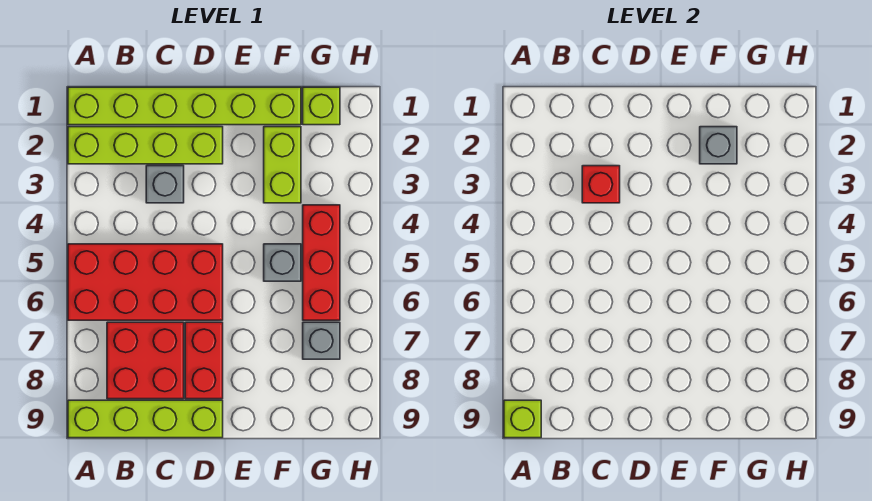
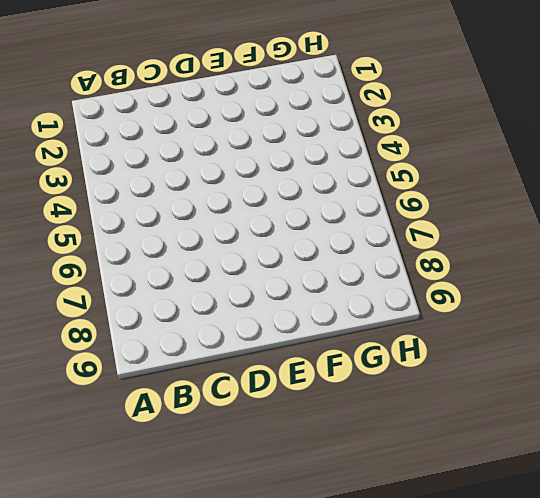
none -> lime brick A1:F1 level 1
none -> lime brick A2:D2 level 1
none -> red brick A5:D6 level 1

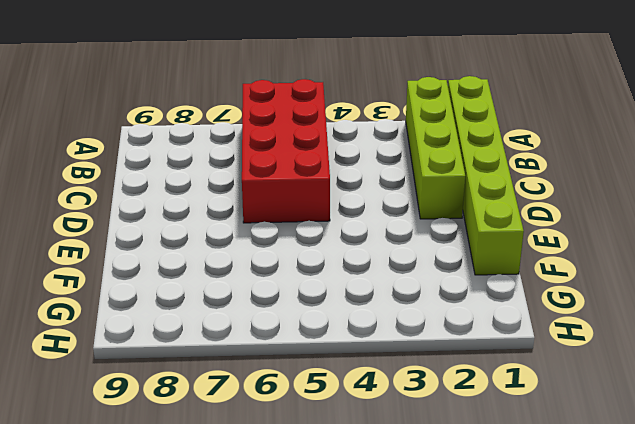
none -> lime brick A9:D9 level 1
none -> red brick B7:C8 level 1
none -> grey brick C3 level 1

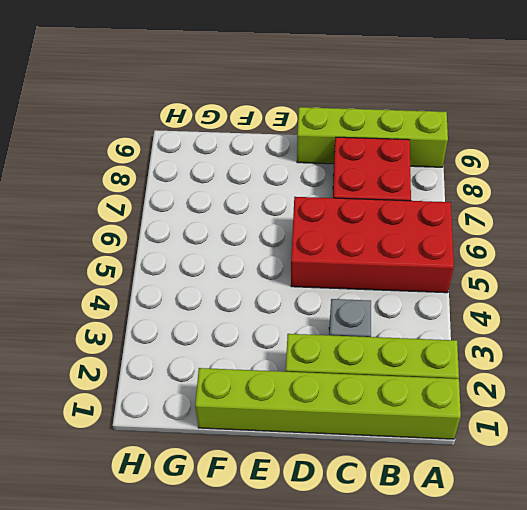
none -> red brick D7:D8 level 1
none -> lime brick F2:F3 level 1
none -> grey brick F5 level 1

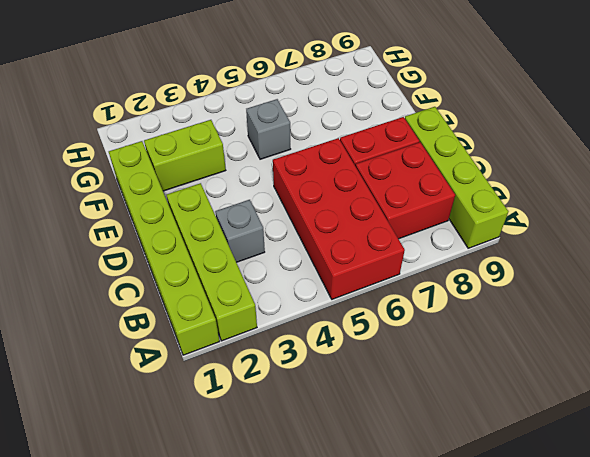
none -> lime brick G1 level 1
none -> red brick G4:G6 level 1
none -> grey brick G7 level 1

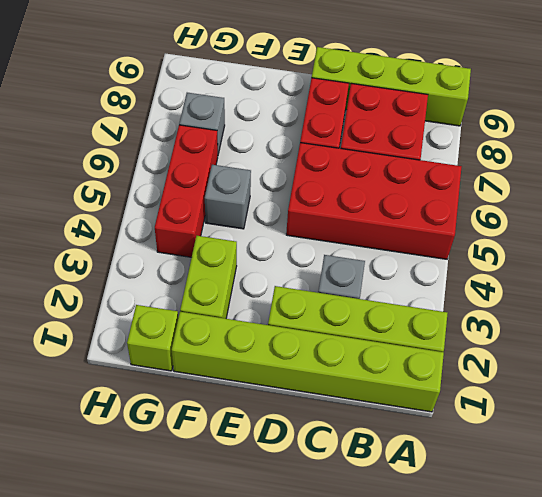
none -> lime brick A9 level 2
none -> red brick C3 level 2
none -> grey brick F2 level 2

